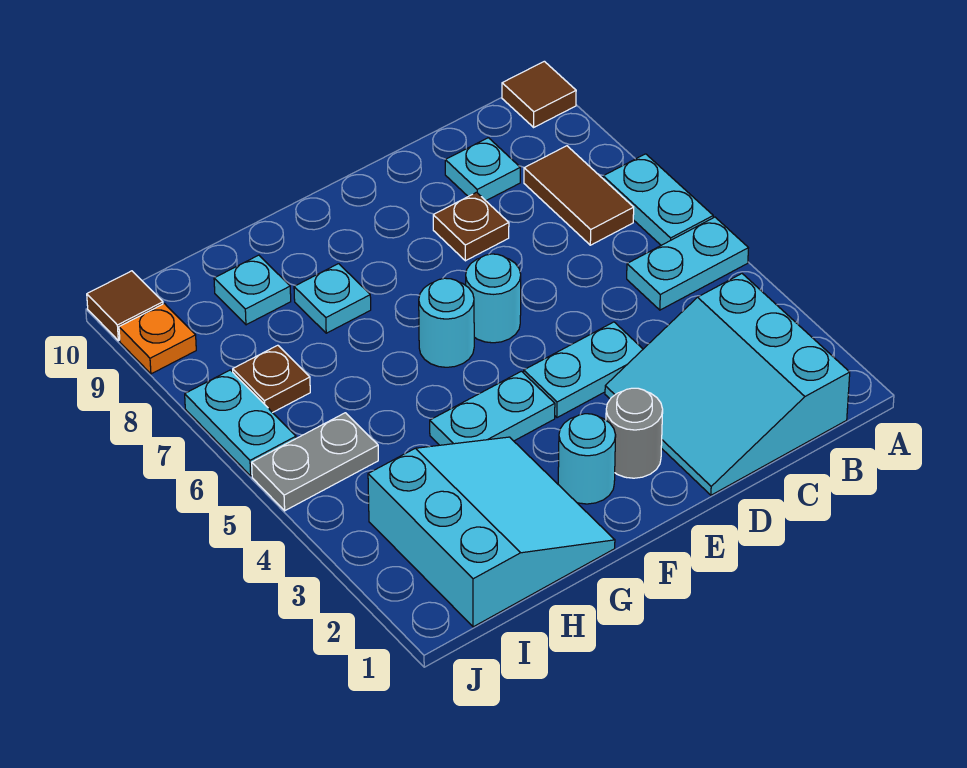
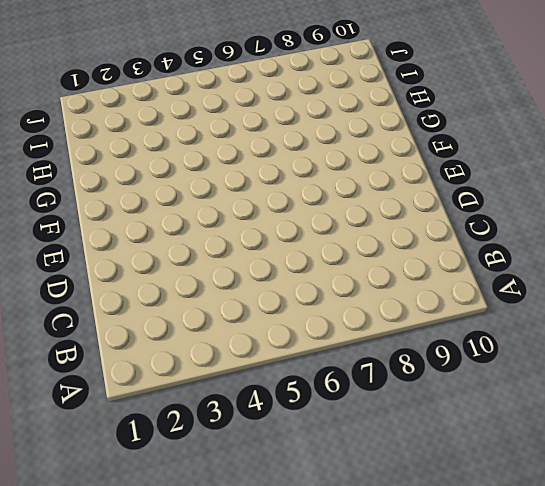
none -> cyan plate A5:B5 level 1
none -> cyan plate A6:A7 level 1
none -> brown tile A10 level 1

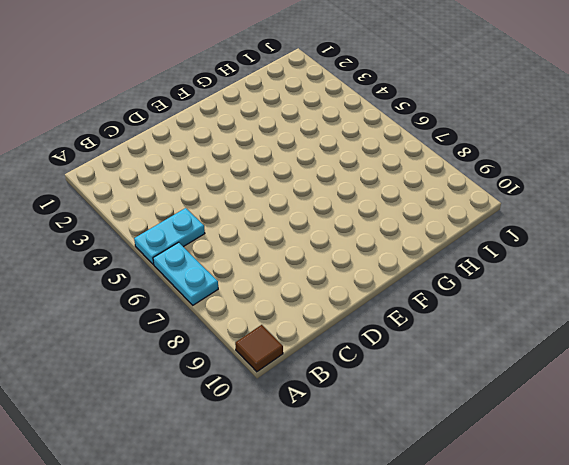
none -> cyan slope B1:D3 level 1 top B
none -> brown tile B7:B8 level 1
none -> cyan plate C9 level 1

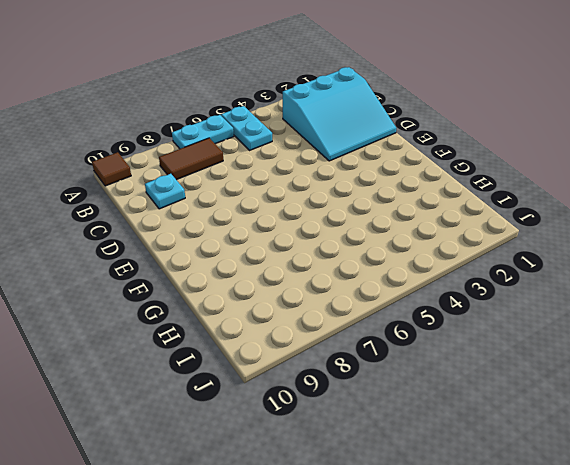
none -> cyan plate D4:E4 level 1
none -> brown plate D8 level 1
none -> grey round brick E2 level 1

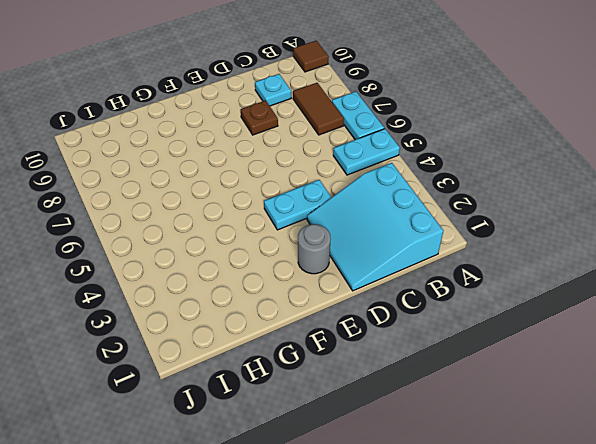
none -> cyan round brick E6 level 1
none -> cyan round brick F2 level 1
none -> cyan plate F4:G4 level 1

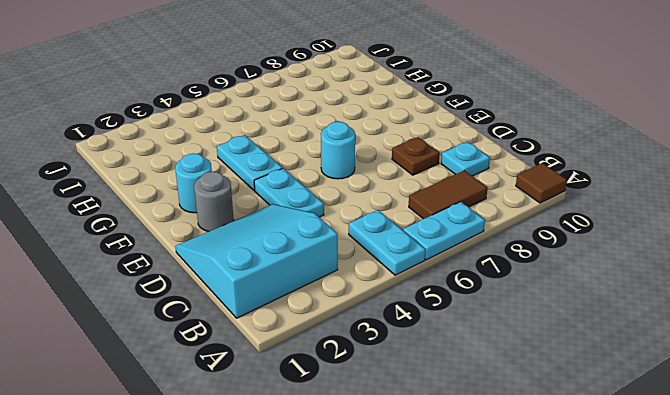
none -> cyan round brick F6 level 1
none -> cyan slope G1:I3 level 1 top I
none -> cyan plate G8 level 1

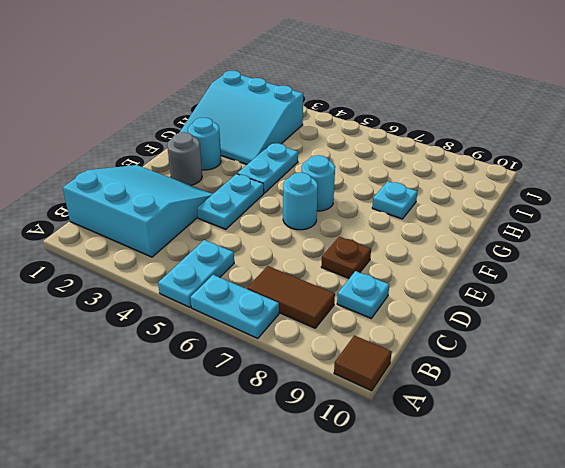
none -> cyan plate H9 level 1
none -> grey plate I5:J5 level 1
none -> brown plate I7 level 1

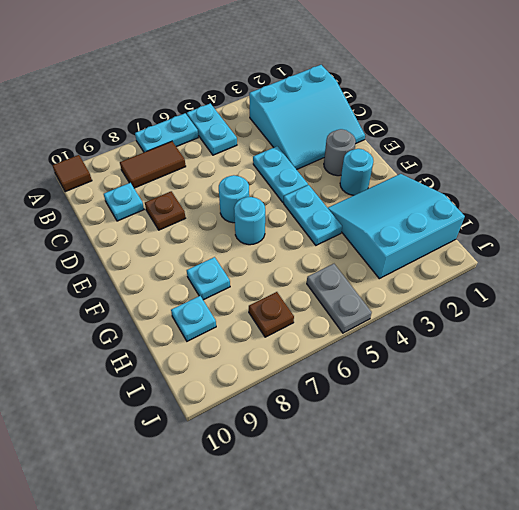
none -> cyan plate J6:J7 level 1
none -> orange plate J9 level 1
none -> brown tile J10 level 1

